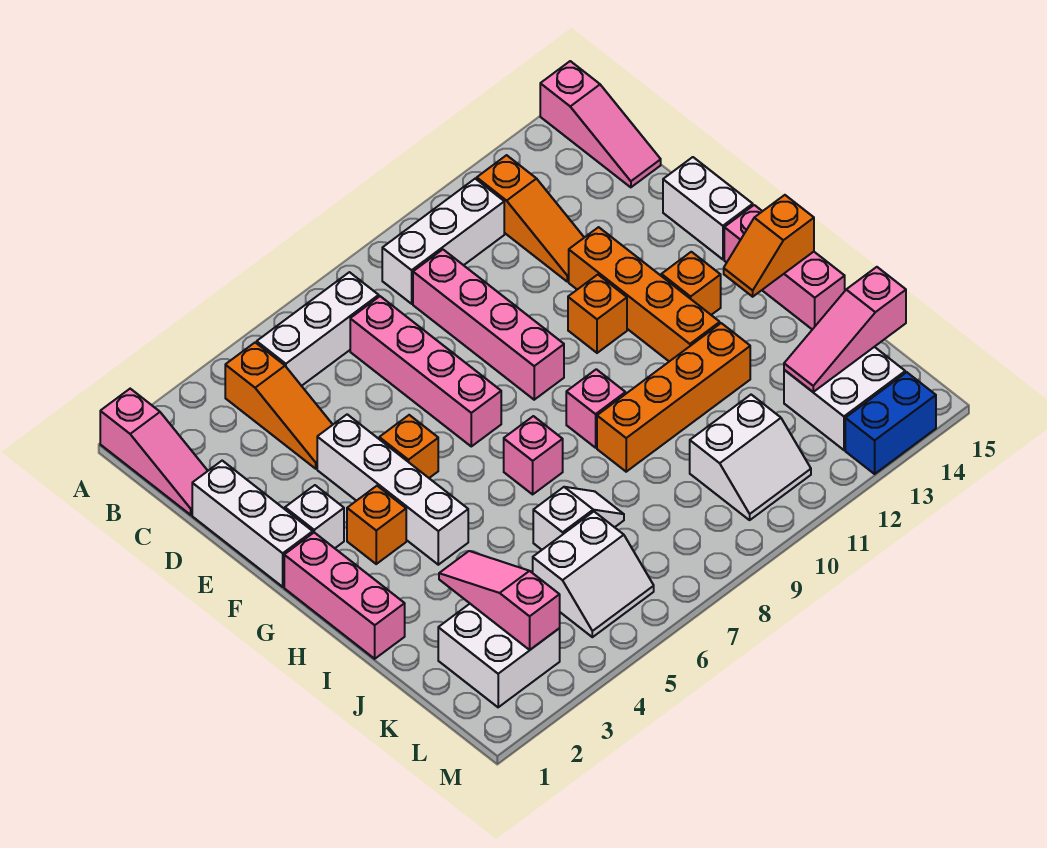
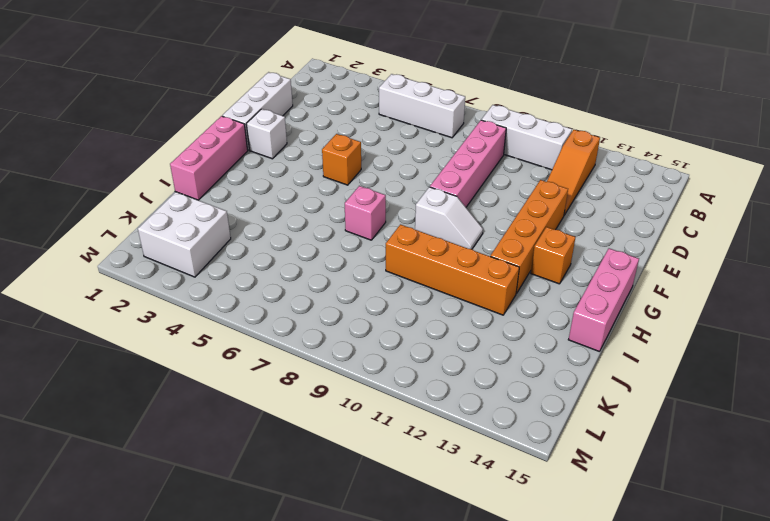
white slope G9:G10 level 1 top 9 -> white slope J6:J7 level 1 top 6
none -> pink slope A1:C1 level 1 top A
none -> pink slope A15:C15 level 1 top A
none -> orange slope B4:D4 level 1 top B
none -> pink brick C7:F7 level 1

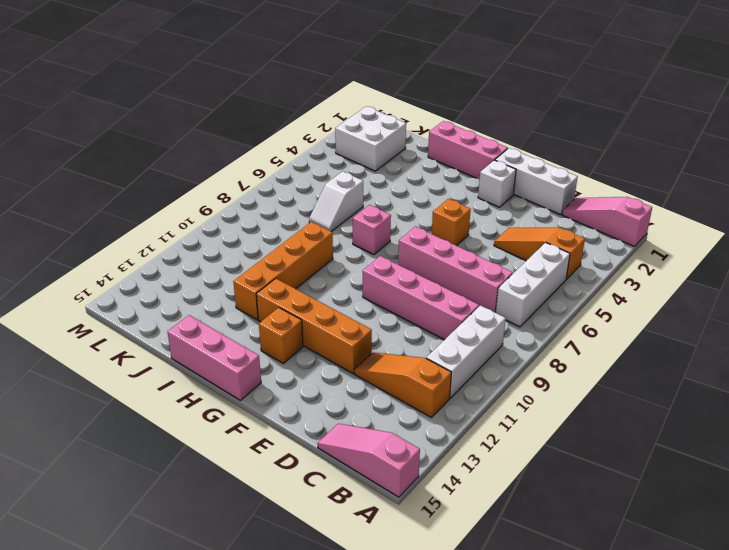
none -> white brick E4:H4 level 1
none -> white brick E15:F15 level 1
none -> orange brick F11 level 1
none -> orange brick G3 level 1

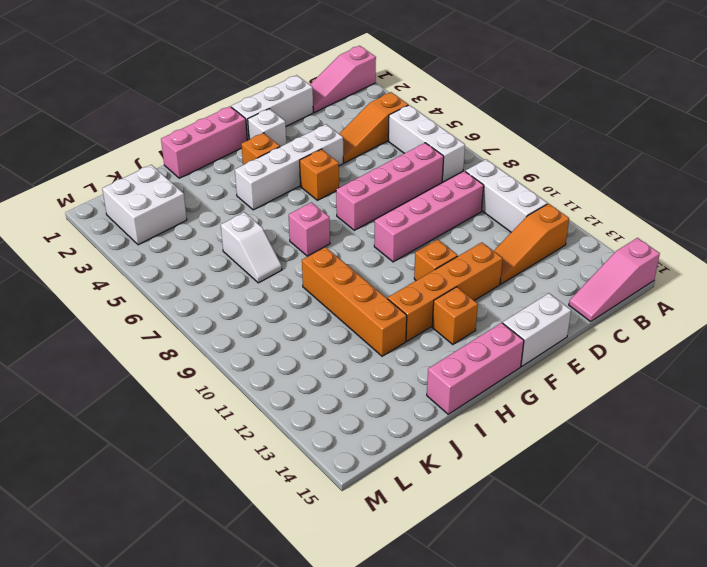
none -> pink brick H9 level 1
none -> white slope K5:L6 level 1 top K
none -> white slope K10:L11 level 1 top K
none -> white brick K13:L14 level 1

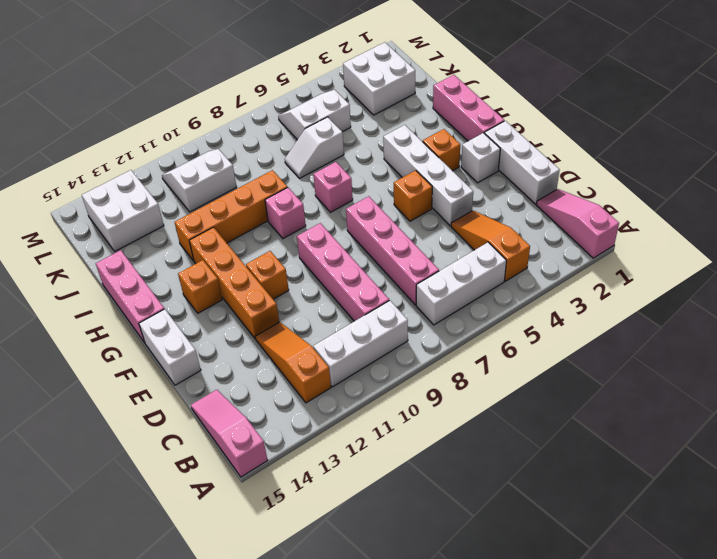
none -> blue brick M13:M14 level 1
none -> orange slope H14:H15 level 2 top 15
none -> pink slope J3:L3 level 2 top L
none -> pink slope K13:K15 level 2 top 15

